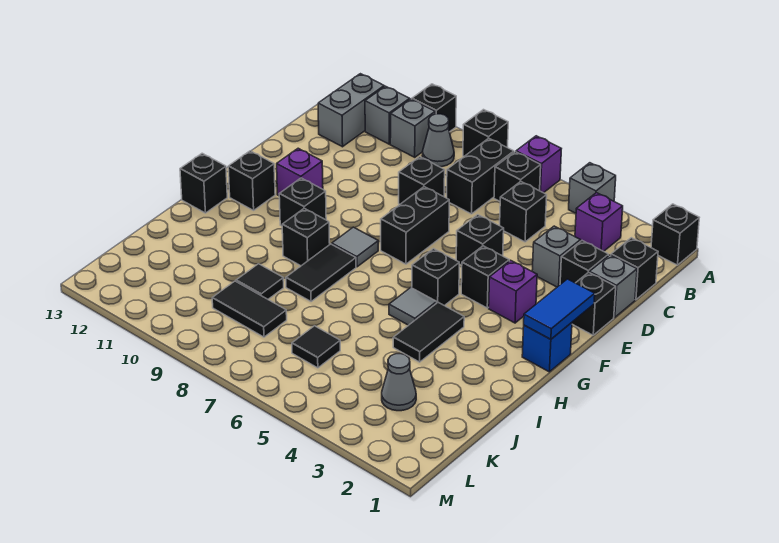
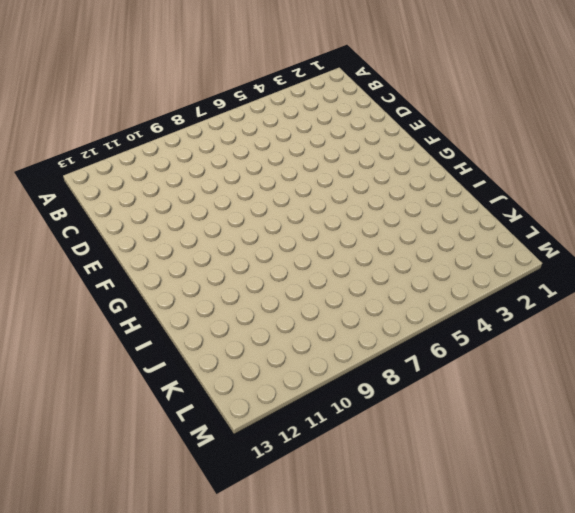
none -> black brick A1 level 1
none -> grey brick A4 level 1
none -> purple brick A6 level 1
none -> black brick A8 level 1

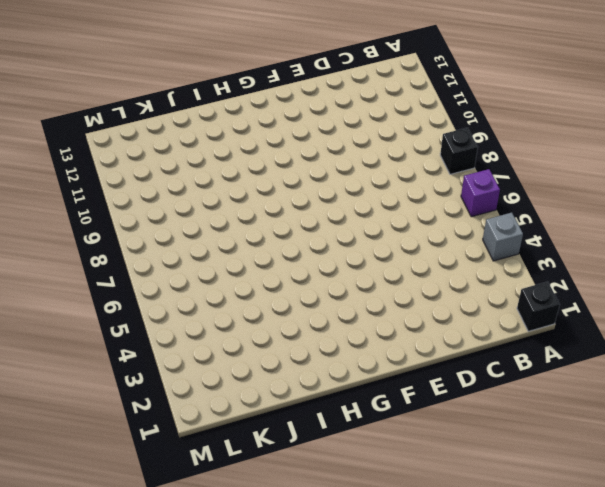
none -> black brick A10 level 1
none -> purple brick B3 level 1
none -> black brick B6 level 1
none -> black brick B7:C7 level 1

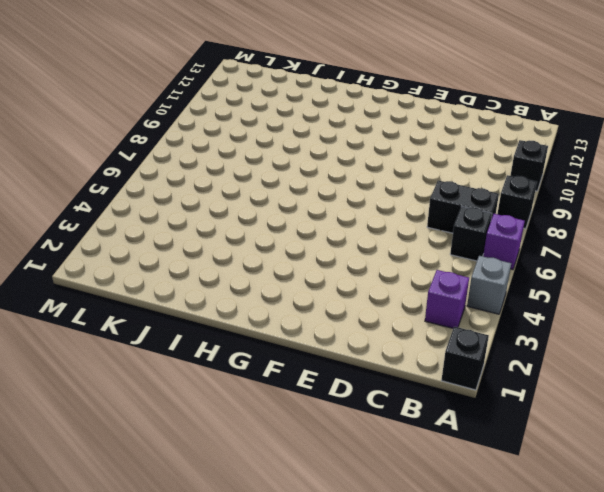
none -> grey cone B9 level 1
none -> grey brick B10 level 1
none -> grey brick B11 level 1
none -> grey brick B12:C12 level 1

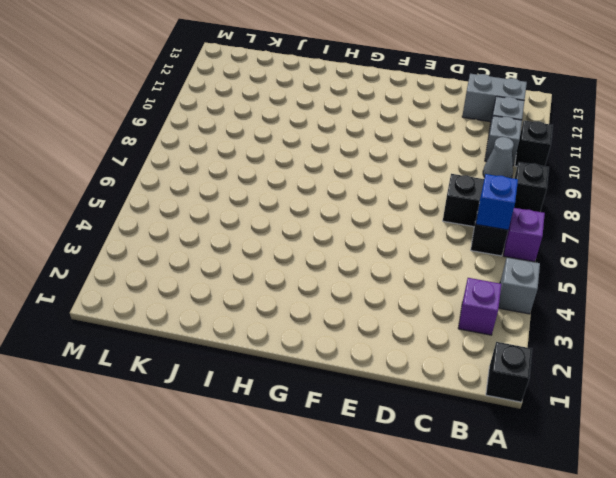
blue brick B6 level 2 -> blue brick G1 level 1
none -> black brick C1 level 1
none -> black brick C5 level 1
none -> grey brick D1 level 1
none -> black brick D2 level 1

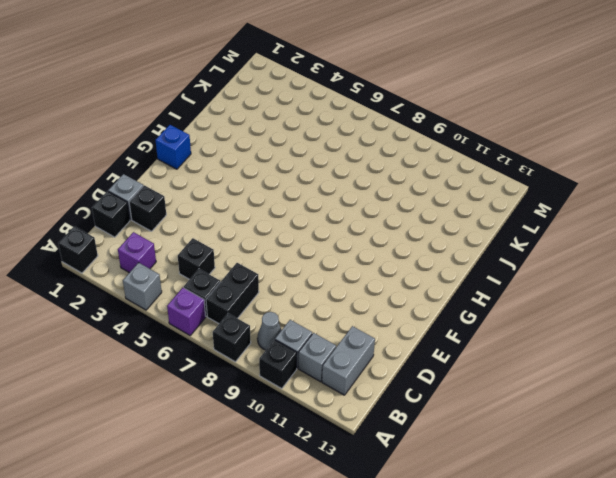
none -> grey brick D3 level 1
none -> black brick D8 level 1
none -> black brick E1 level 1
none -> black brick E5 level 1

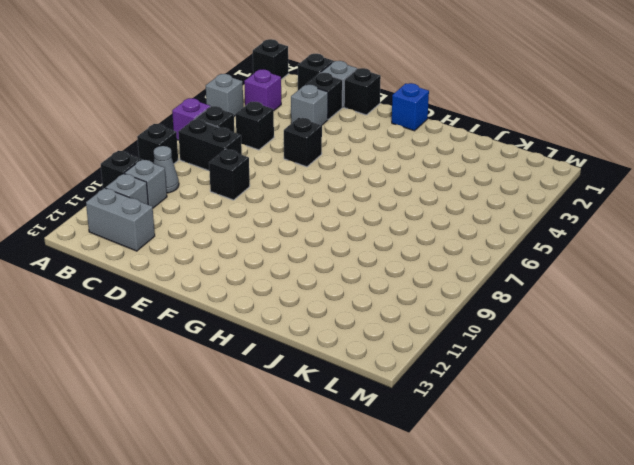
none -> black brick E7:F7 level 1
none -> purple brick F3 level 1
none -> black brick F4 level 1
none -> purple brick F11 level 1

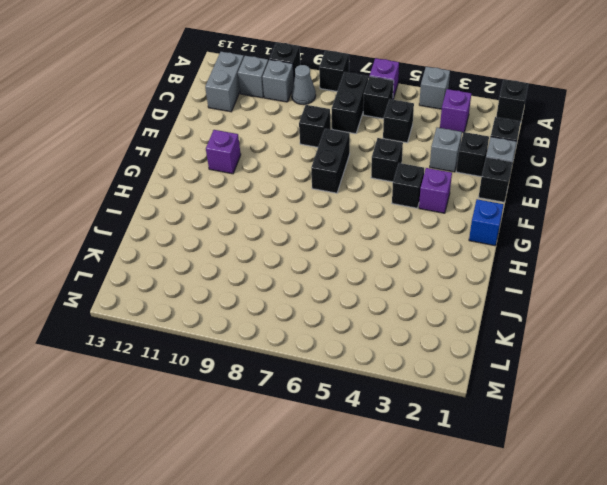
none -> black brick G5 level 1
none -> grey tile G8 level 1
none -> black brick G10 level 1
none -> black brick G12 level 1

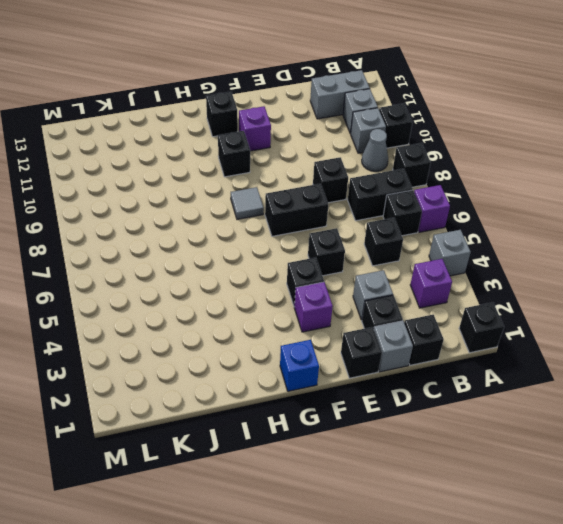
none -> black brick G5 level 1
none -> black tile H4:I4 level 1
none -> grey tile H5 level 1
none -> black tile H8:I8 level 1

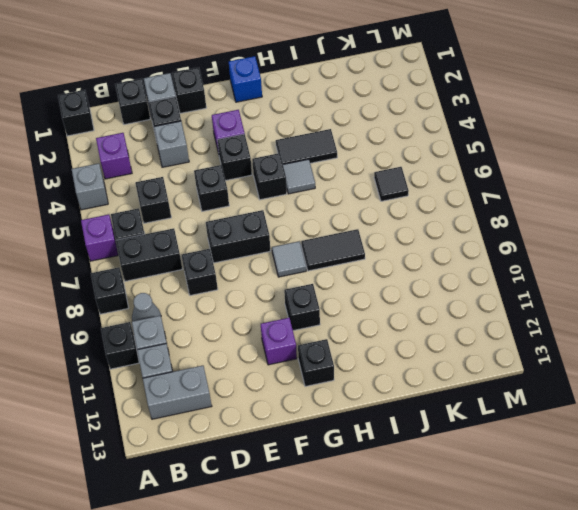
none -> black brick H9 level 1
none -> black brick H13 level 1
none -> black tile J9 level 1
none -> grey cone K3 level 1

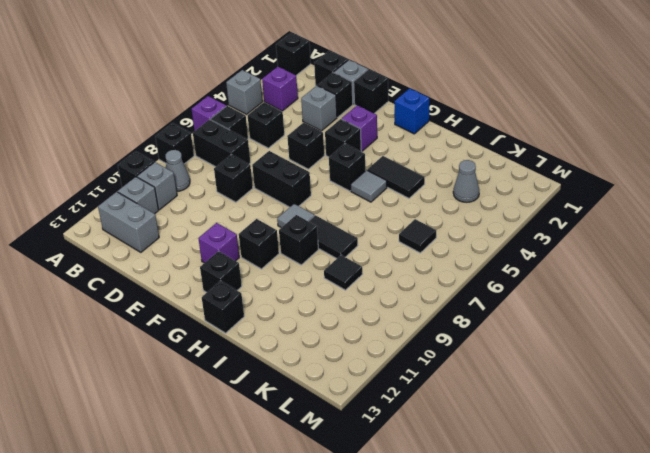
none -> black tile K8:K9 level 1
none -> blue tile F1:G1 level 2

